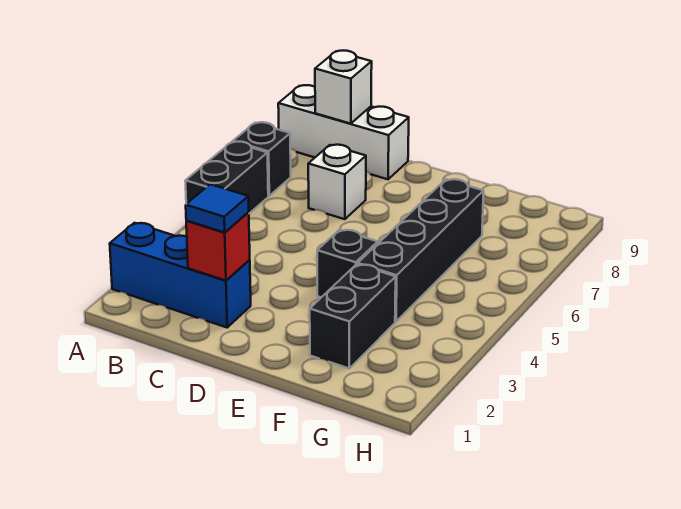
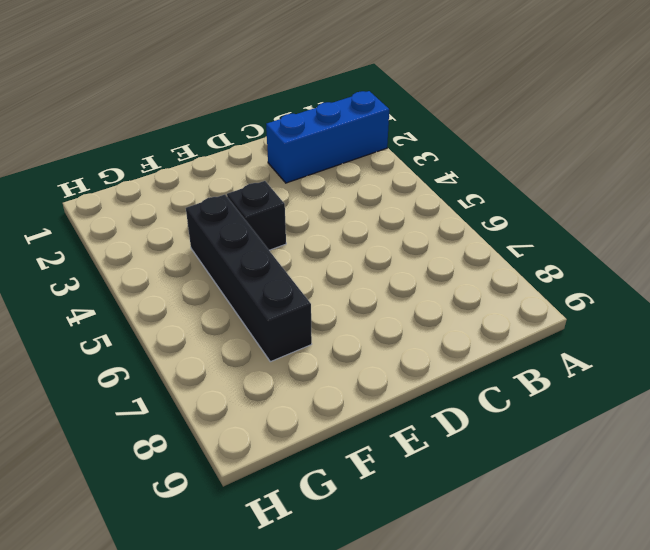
none -> black brick A5:A6 level 1
none -> black brick A7 level 1

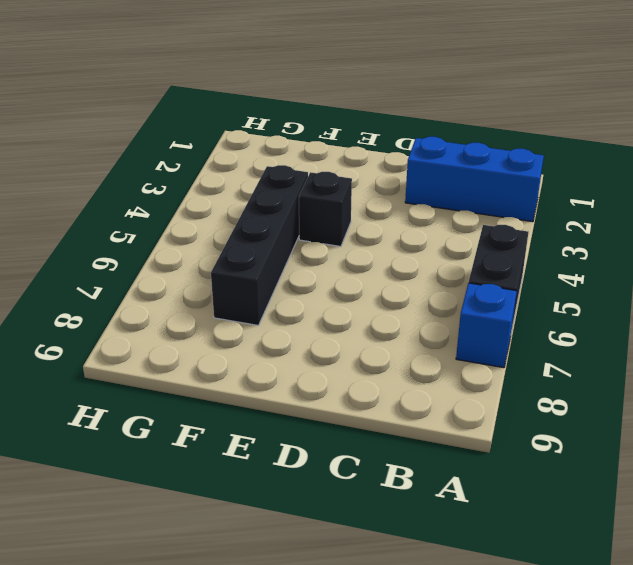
blue brick A7 level 1 -> black brick A7 level 1
none -> white brick A9:C9 level 1
none -> white brick C7 level 1

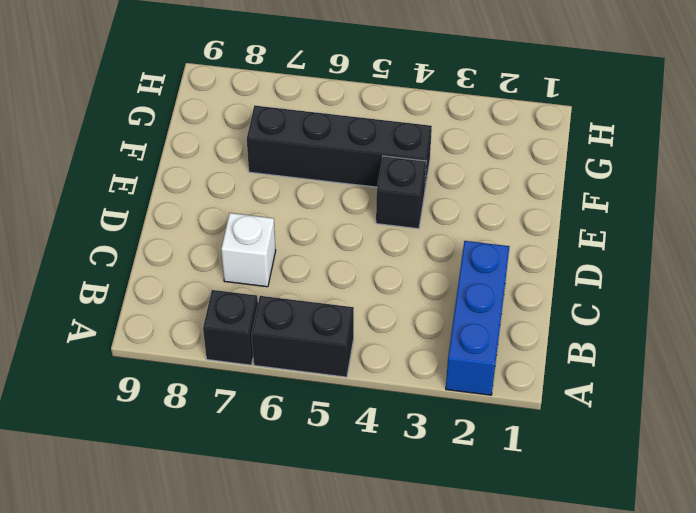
none -> white brick A9:C9 level 1
none -> black brick F2:F3 level 1

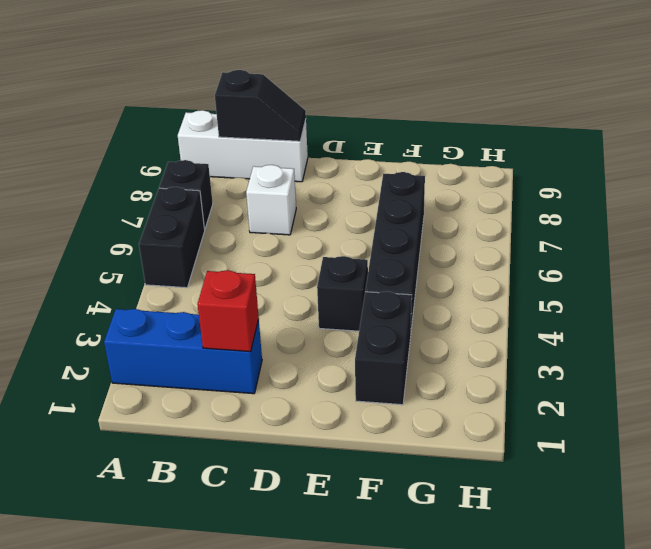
black slope B9:C9 level 2 top B -> white brick B9 level 2
none -> blue tile C2 level 3

